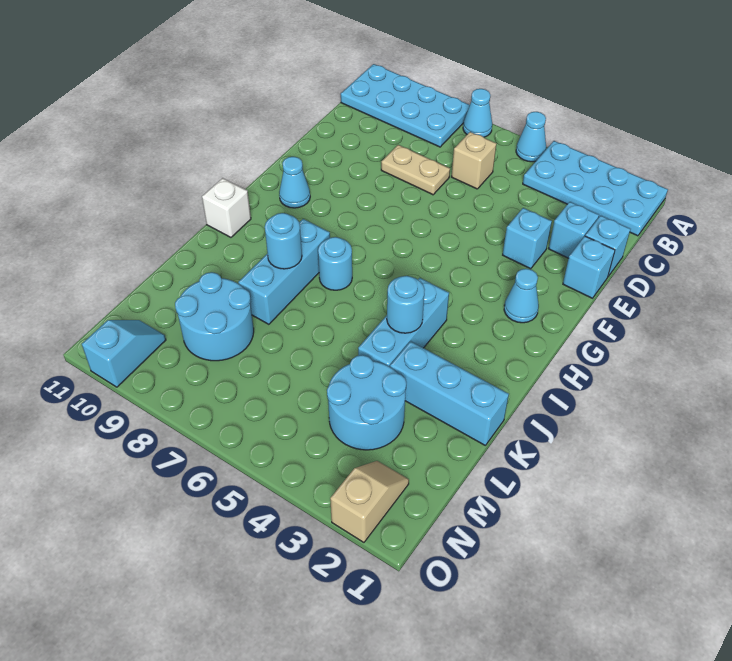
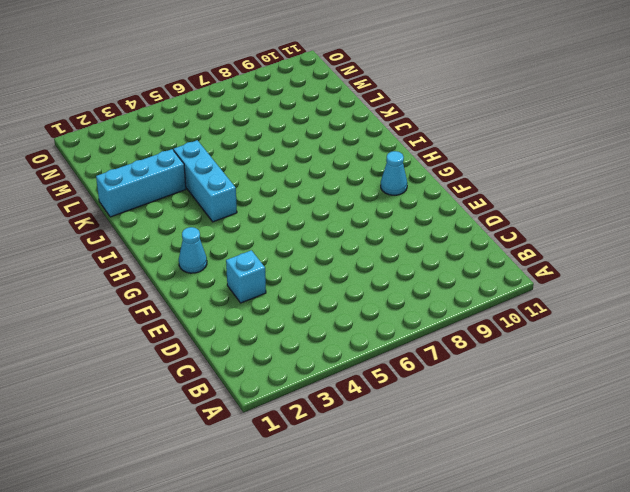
none -> cyan plate A1:B4 level 1
none -> cyan cone A5 level 1
none -> cyan cone A7 level 1

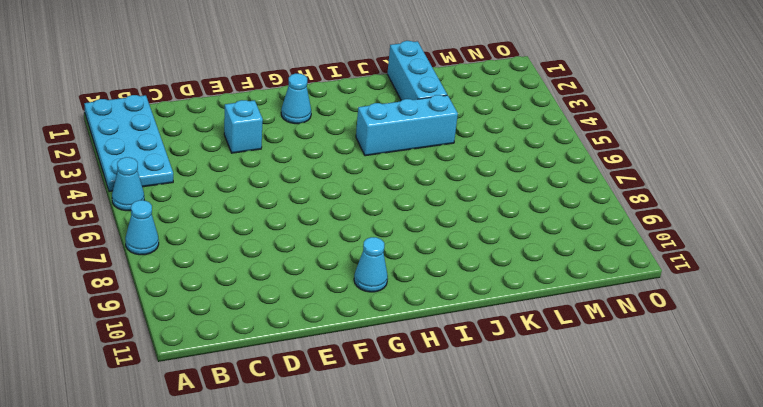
none -> cyan plate A8:B11 level 1
none -> tan brick C6 level 1
none -> cyan brick D1 level 1

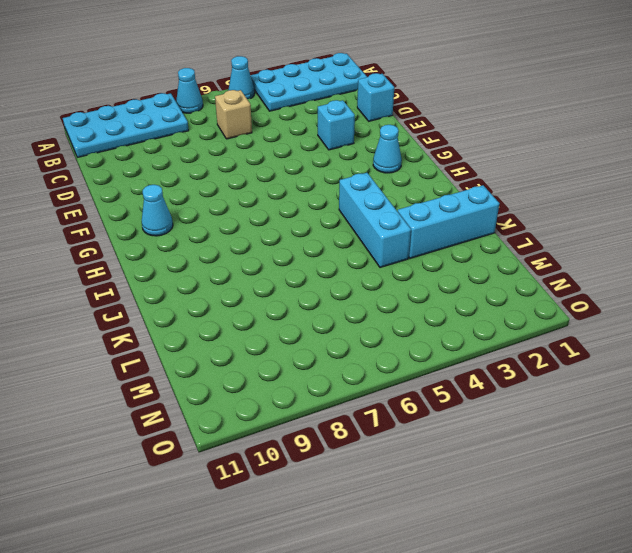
none -> cyan brick D2 level 1
none -> tan plate D7:D8 level 1
none -> cyan brick E1 level 1

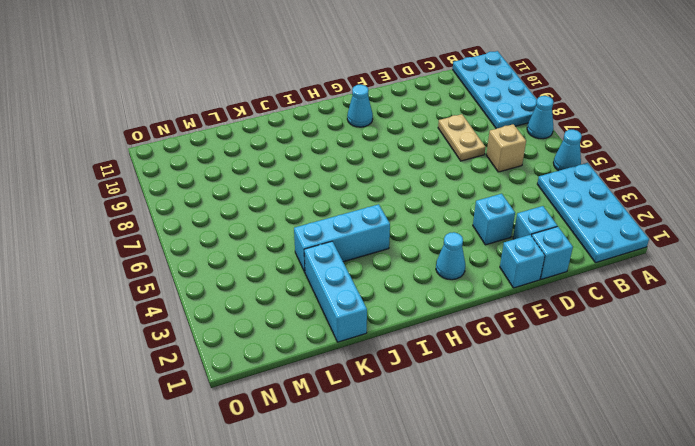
none -> cyan round brick I7 level 1
none -> cyan brick I8:K8 level 1
none -> white brick I11 level 1

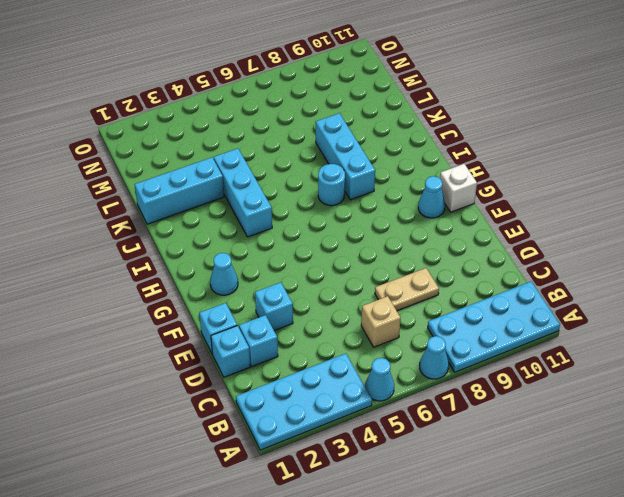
white brick G11 level 1 -> white brick I11 level 1
none -> cyan round brick L3:M4 level 1
none -> cyan round brick L8:M9 level 1
none -> tan slope N2:O2 level 1 top O

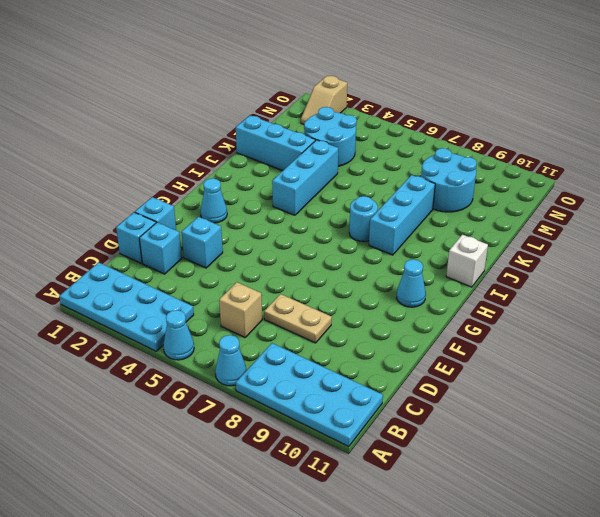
none -> cyan slope N10:O10 level 1 top O
none -> cyan round brick J4 level 2
none -> cyan round brick J8 level 2

